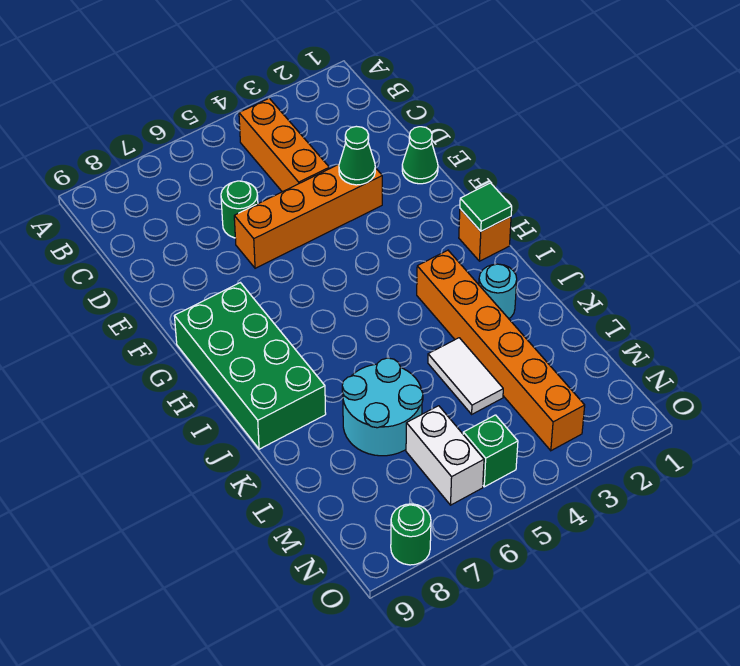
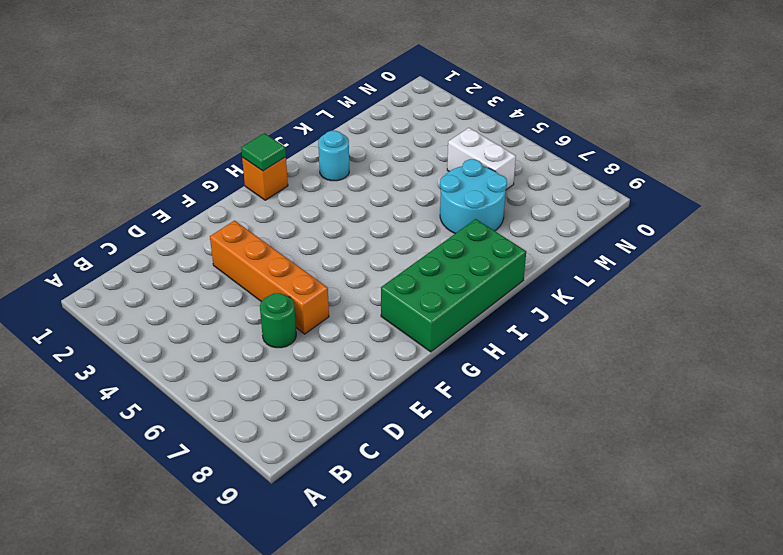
white brick M5:M6 level 1 -> white brick M6:N6 level 1
none -> orange brick B4:D4 level 1
none -> green cone E1 level 1
none -> orange brick I3:N3 level 1

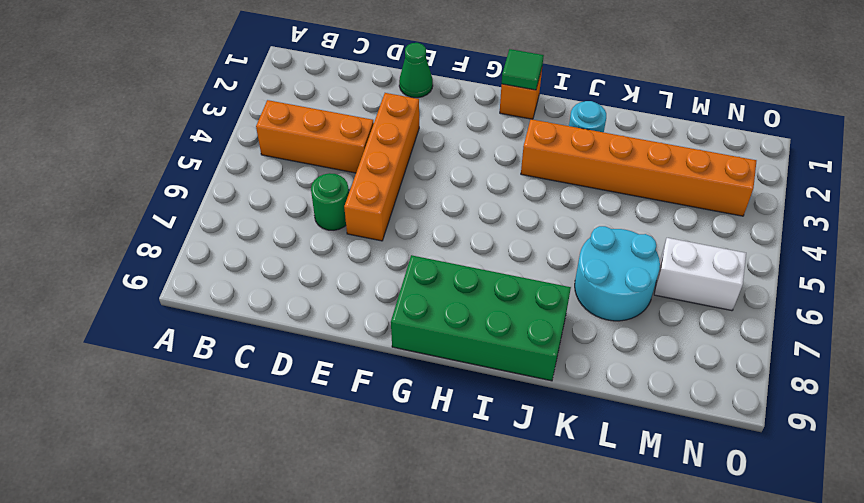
none -> white tile K4:L4 level 1
none -> green brick N5 level 1
none -> green round brick O8 level 1

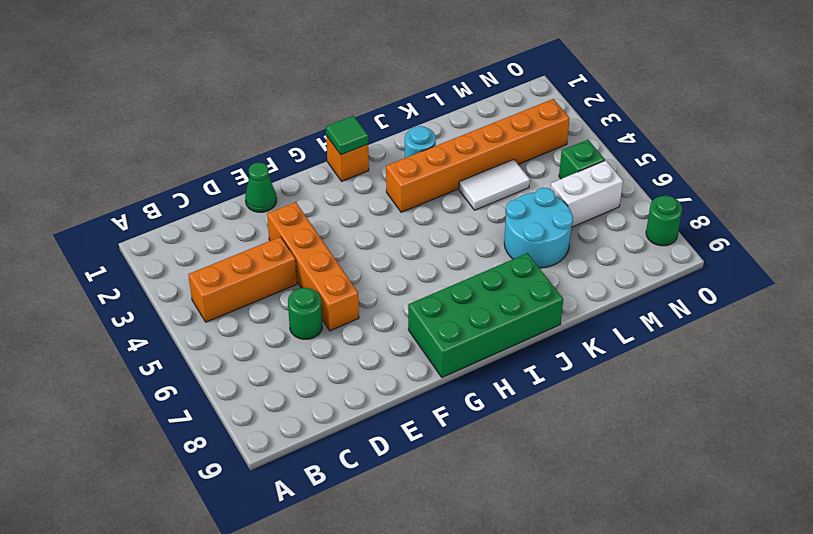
none -> green cone E3 level 2

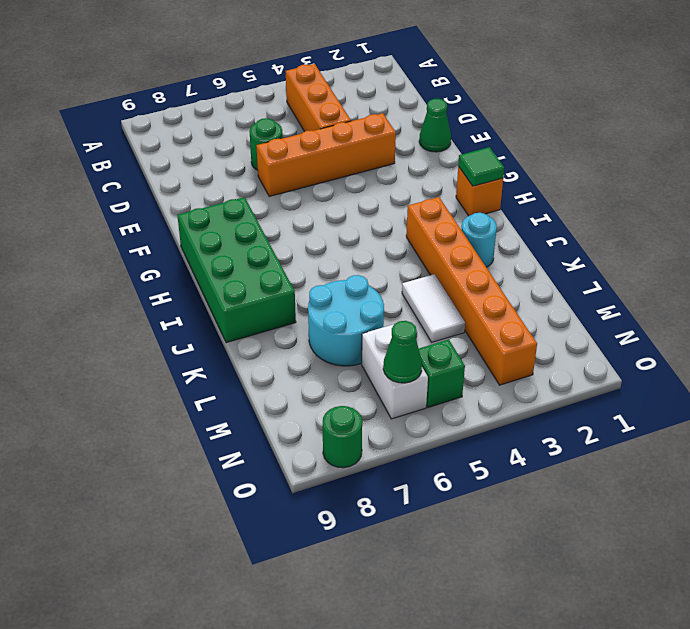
green cone N6 level 2 -> green cone E3 level 2

